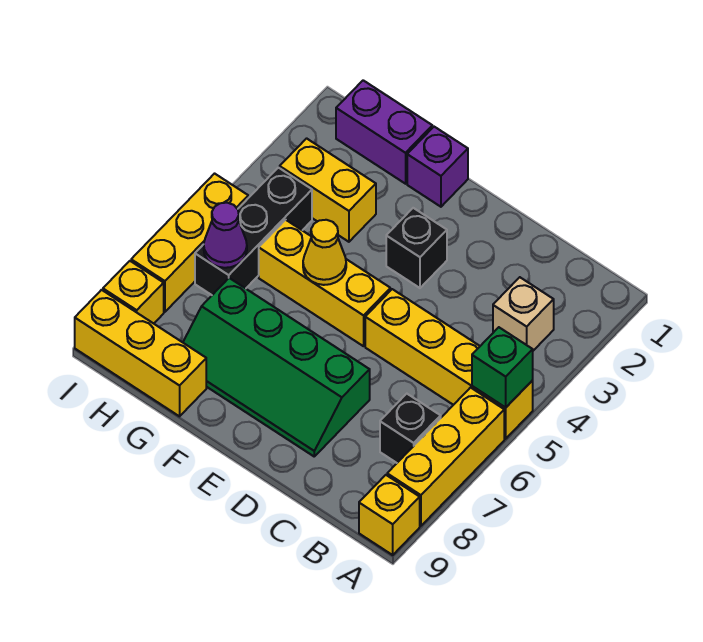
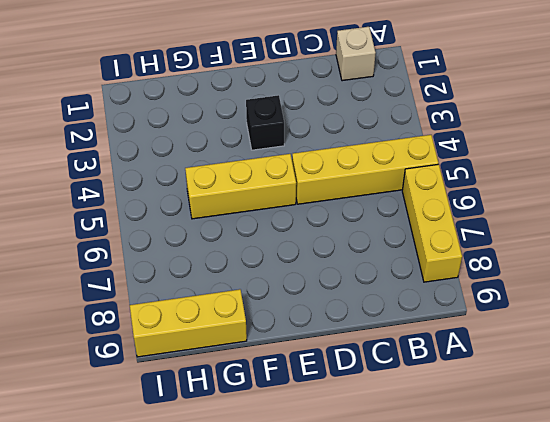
tan brick B1 level 1 -> tan brick B3 level 1
none -> yellow brick A9 level 1
none -> black brick B7 level 1
none -> green slope D7:G8 level 1 top 7

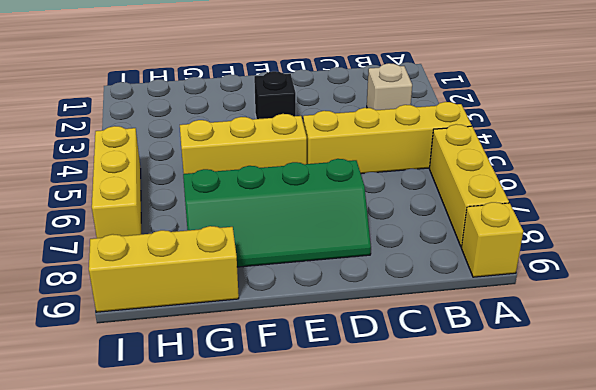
none -> black brick B7 level 1
none -> purple brick F1 level 1
none -> purple brick G1:H1 level 1

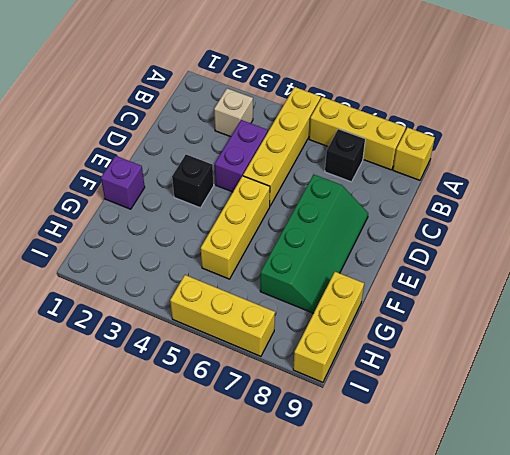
purple brick C4:D4 level 1 -> purple brick G1:H1 level 1
none -> yellow brick G3:H3 level 1
none -> black brick H4:H6 level 1
none -> yellow brick I8 level 1

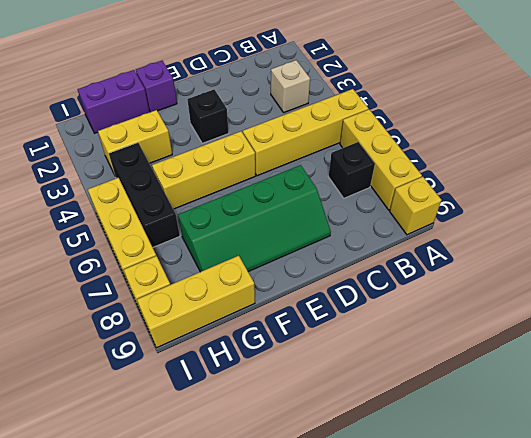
none -> green brick A5 level 2
none -> yellow cone F5 level 2
none -> purple cone H6 level 2

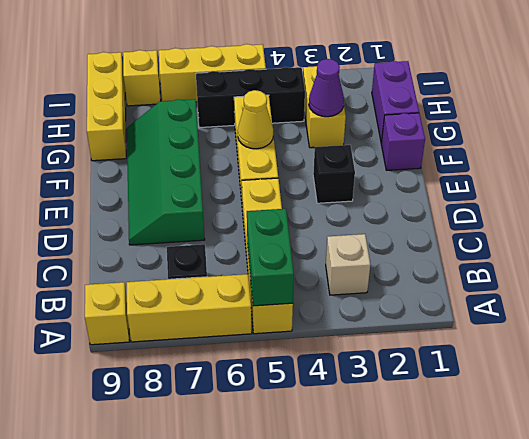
green brick A5:B5 level 2 -> green brick A5 level 2
purple cone G3 level 2 -> purple cone H6 level 2

